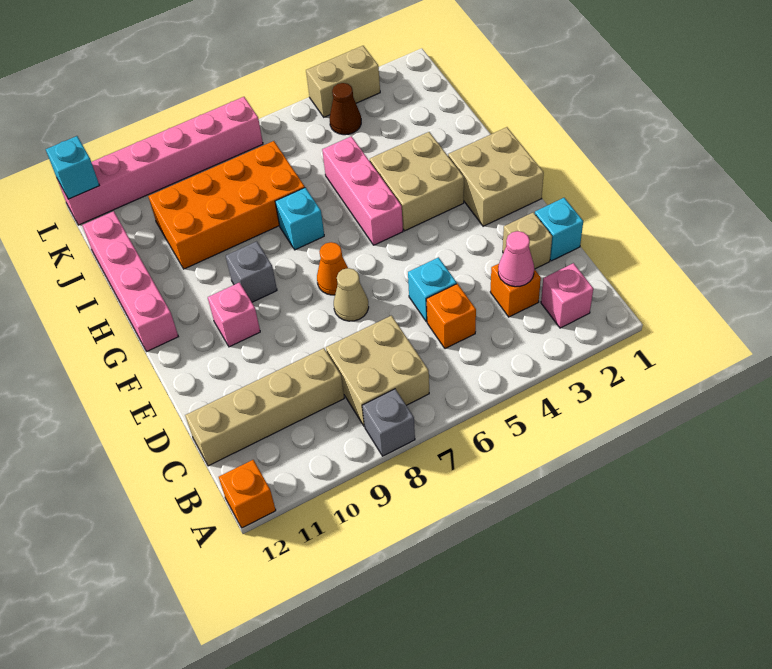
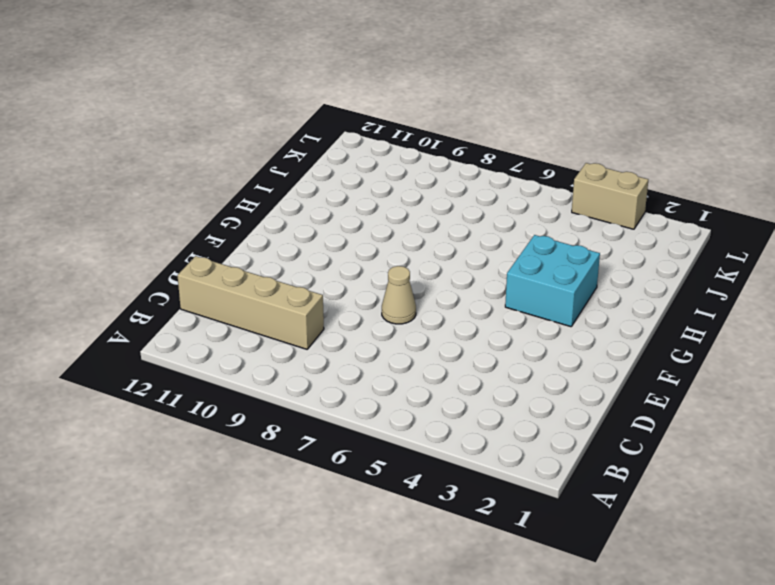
cyan brick G3:H4 level 1 -> tan brick G3:H4 level 1
none -> grey brick A8 level 1
none -> orange brick A12 level 1
none -> pink brick B2 level 1

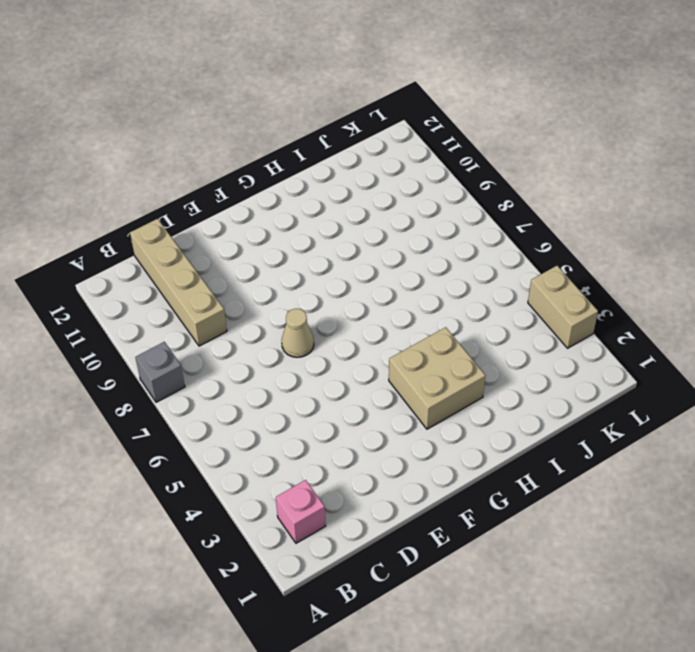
none -> orange brick A12 level 1
none -> tan brick B7:C8 level 1
none -> orange brick C3 level 1

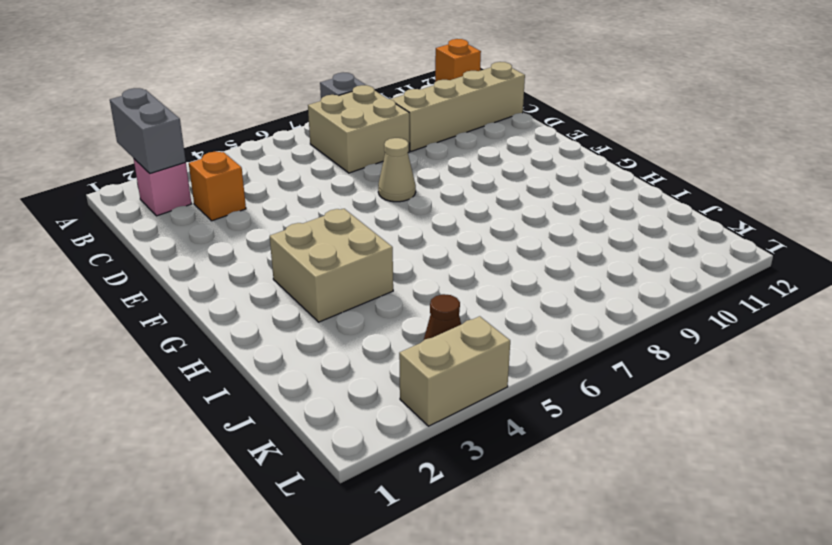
grey brick A2:B2 level 2 -> none
none -> orange brick C5 level 1
none -> cyan brick D1 level 1
none -> tan brick D2 level 1

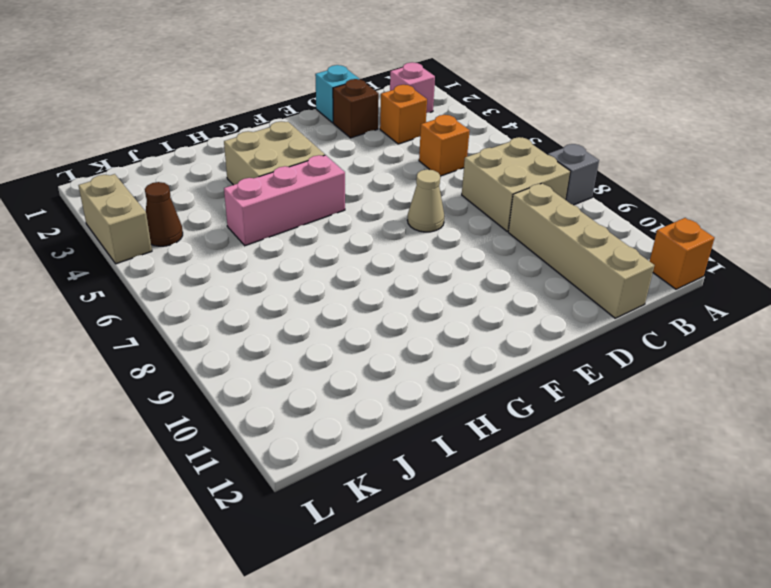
brown brick D2 level 1 -> tan brick D2 level 1
none -> cyan brick D5 level 1
none -> tan brick F1:G2 level 1
none -> orange cone F7 level 1

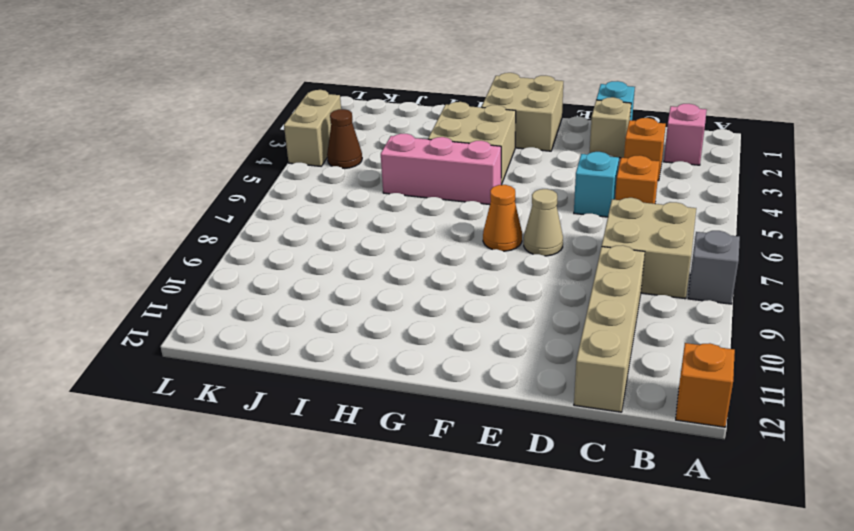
none -> pink brick F10 level 1
none -> grey brick G9 level 1
none -> pink brick G12:J12 level 1

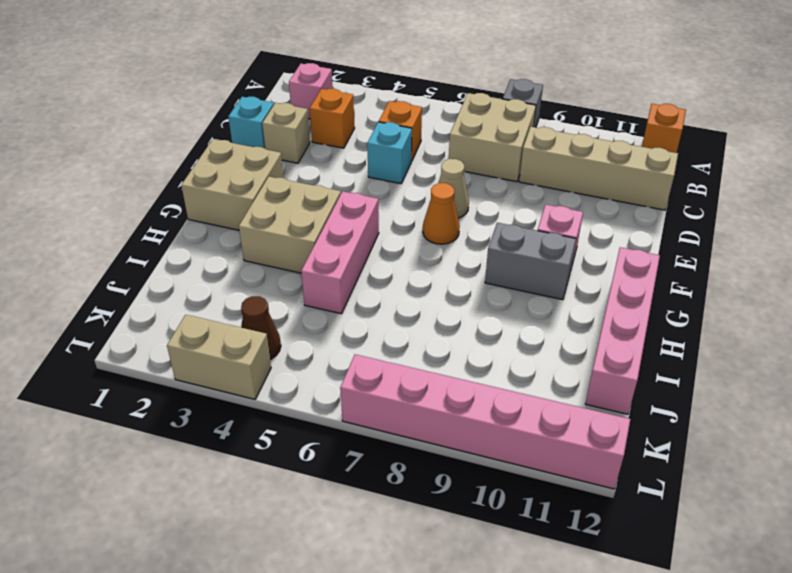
grey brick G9:G10 level 1 -> grey brick G9 level 1
none -> cyan brick H7 level 1
none -> orange brick I7:J10 level 1
none -> pink cone C3 level 2

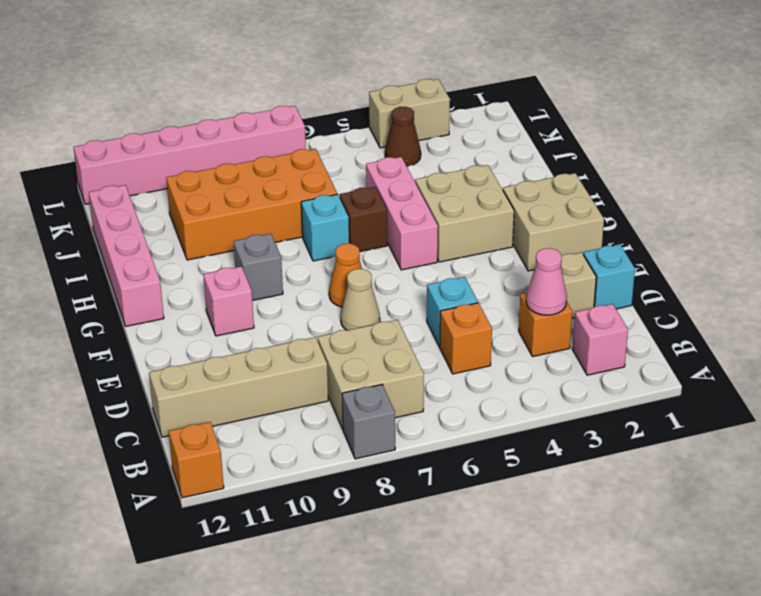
brown brick H6 level 1 -> none
none -> cyan brick L12 level 2

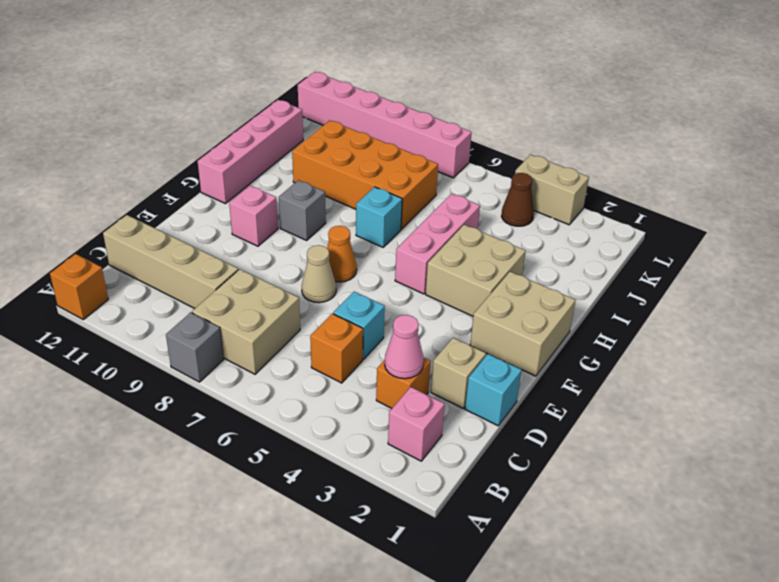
none -> cyan brick L12 level 2

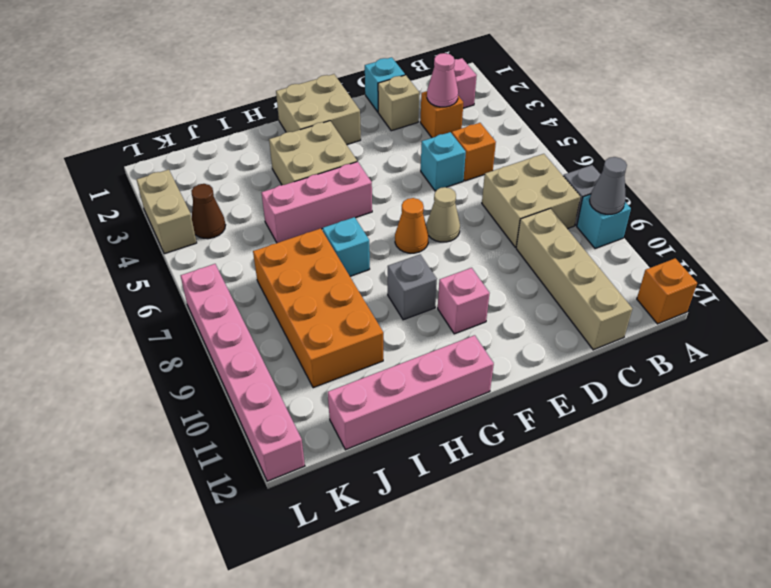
cyan brick A9 level 1 -> cyan brick L12 level 2
grey cone A9 level 2 -> none

